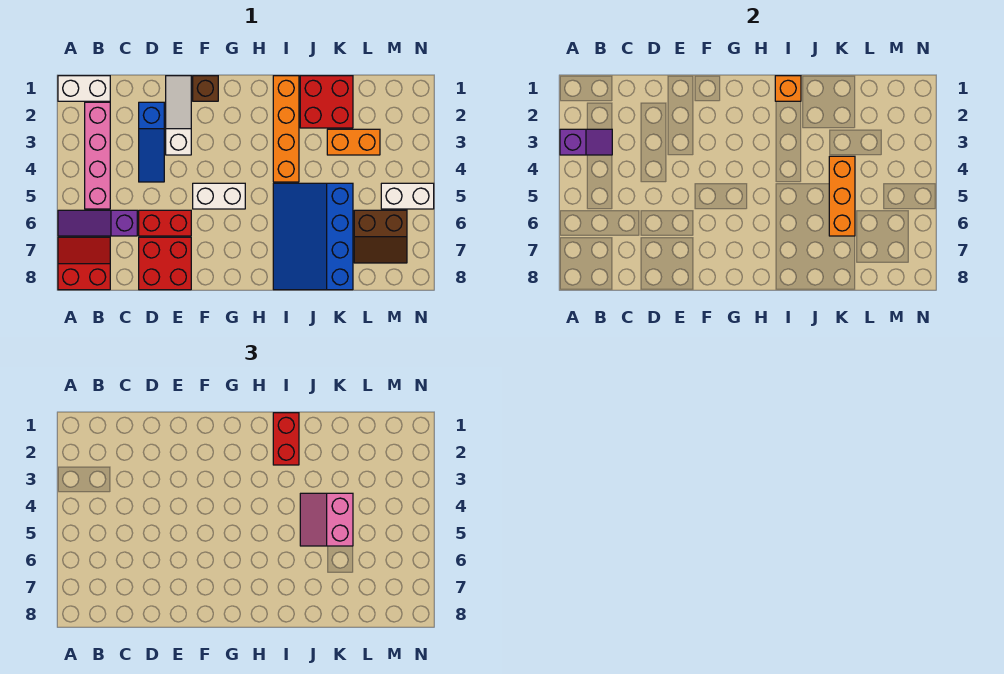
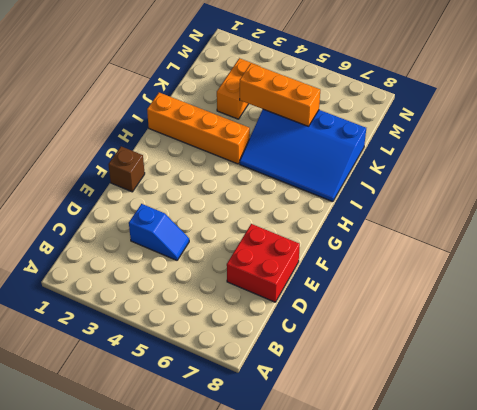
blue slope D3:D4 level 1 top 3 -> blue slope D2:D4 level 1 top 2
none -> white brick A1:B1 level 1
none -> purple slope A6:C6 level 1 top C
none -> red slope A7:B8 level 1 top 8

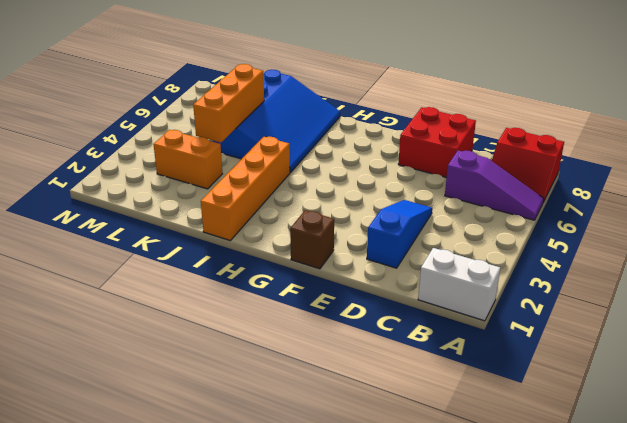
none -> pink brick B2:B5 level 1
none -> red brick D6:E6 level 1
none -> white slope E1:E3 level 1 top 3

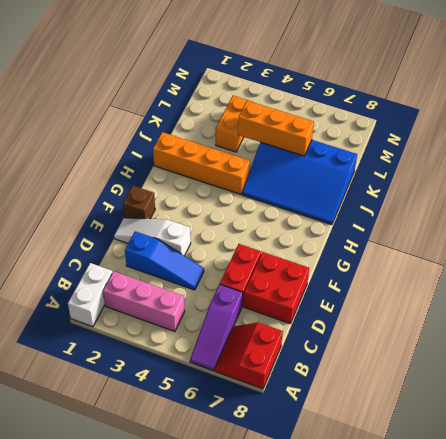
pink brick B2:B4 level 1 -> pink brick B2:B5 level 1
none -> white brick F5:G5 level 1
none -> red brick J1:K2 level 1
none -> brown slope L6:M7 level 1 top 6

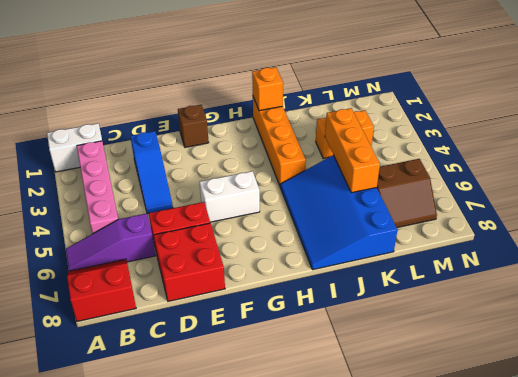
none -> white slope E1:E3 level 1 top 3
none -> red brick J1:K2 level 1
none -> white brick M5:N5 level 1

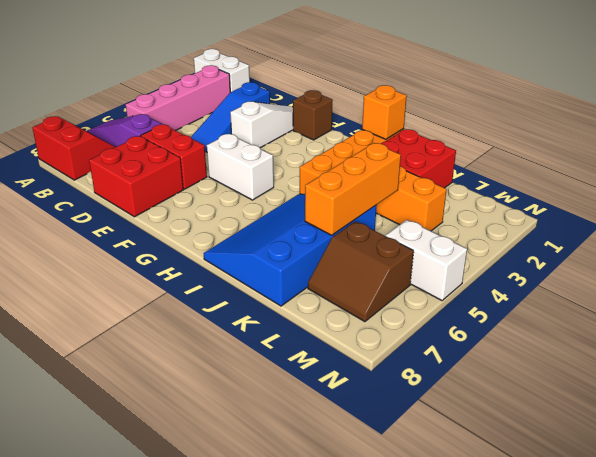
none -> purple slope A3:B3 level 2 top A
none -> red brick I1:I2 level 3
none -> pink slope J4:K5 level 3 top K

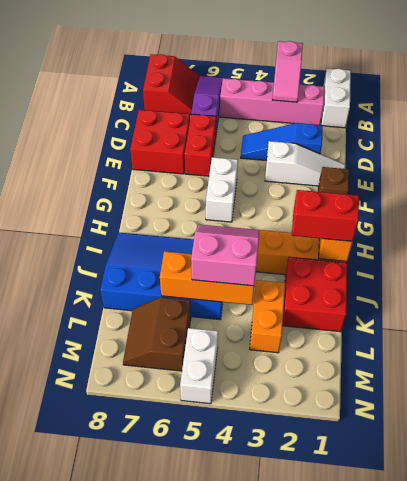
pink slope A3:B3 level 2 top A -> purple slope A3:B3 level 2 top A

